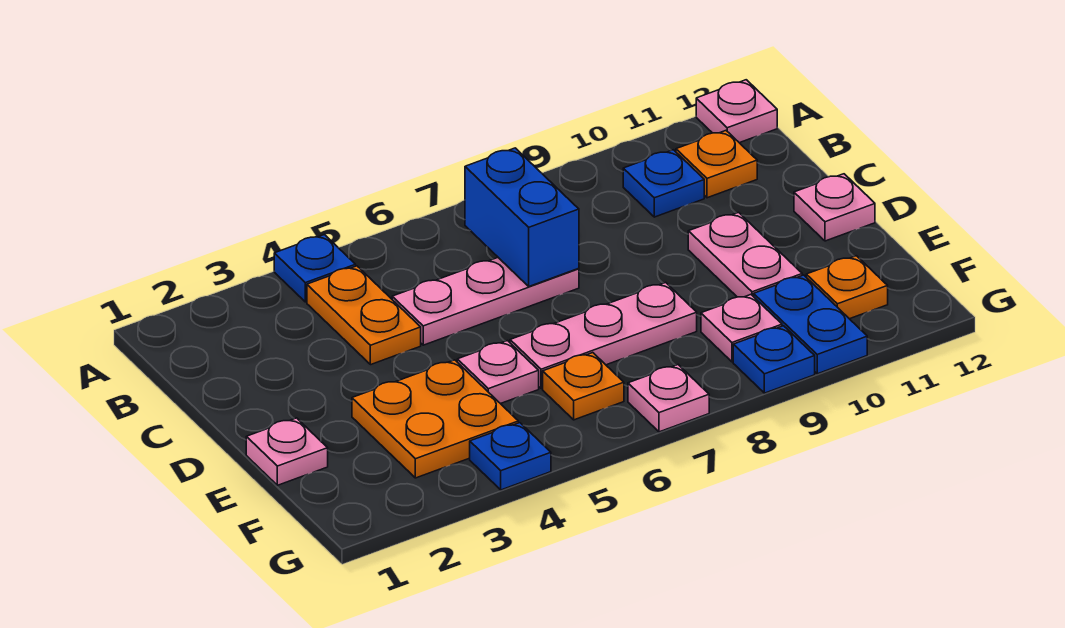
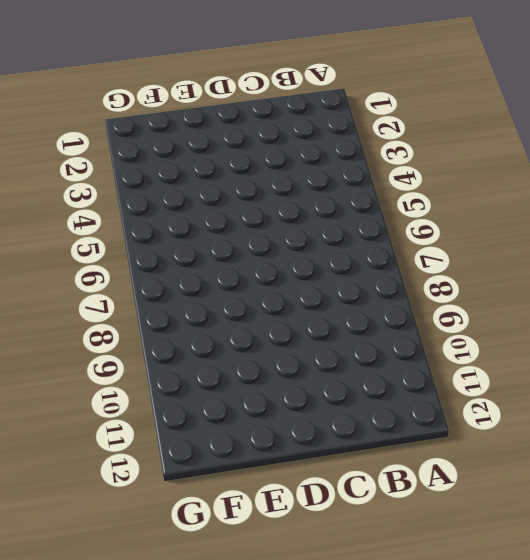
none -> blue plate A4 level 1
none -> pink plate A12 level 1
none -> orange plate B4:C4 level 1

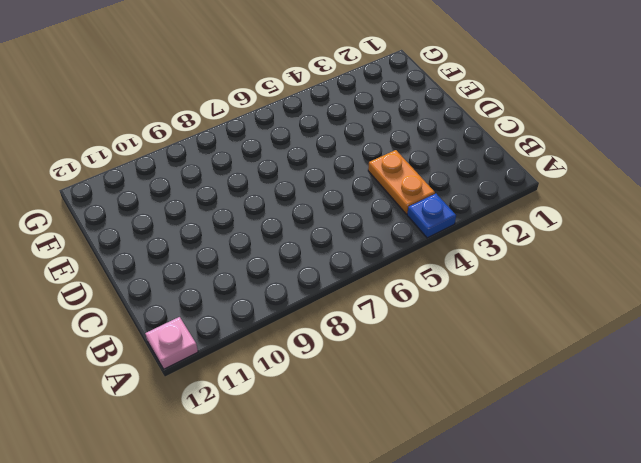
none -> blue plate B10 level 1
none -> orange plate B11 level 1
none -> pink plate C5:C7 level 1

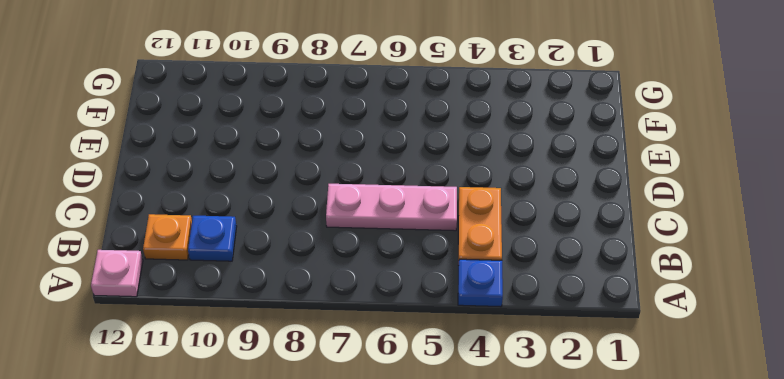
none -> pink plate D10:E10 level 1
none -> pink plate D12 level 1
none -> pink plate E1 level 1

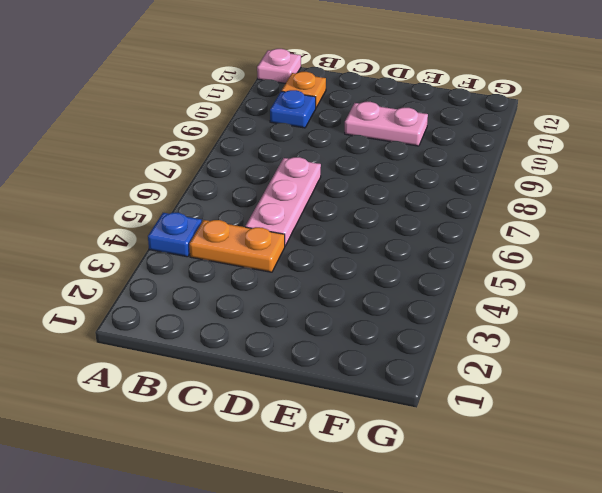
none -> pink plate D12 level 1
none -> pink plate E1 level 1
none -> orange plate E3:F4 level 1

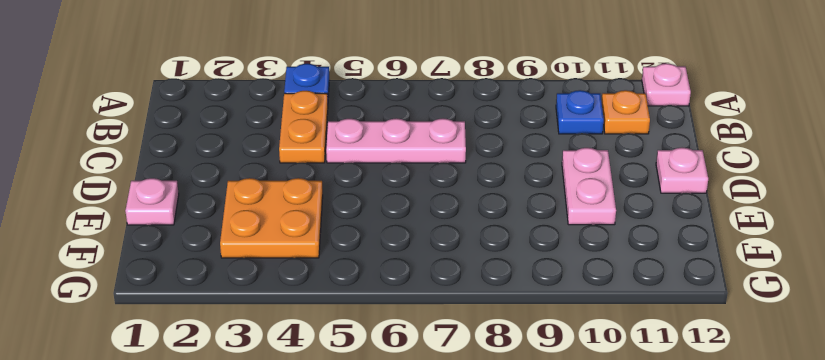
none -> pink plate E5 level 1
none -> pink plate E6:E8 level 1
none -> orange plate F6 level 1

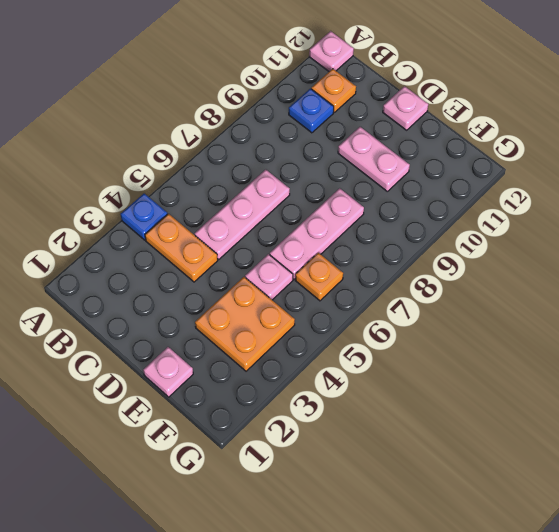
none -> pink plate F9 level 1
none -> blue plate F10:G10 level 1
none -> orange plate F11 level 1

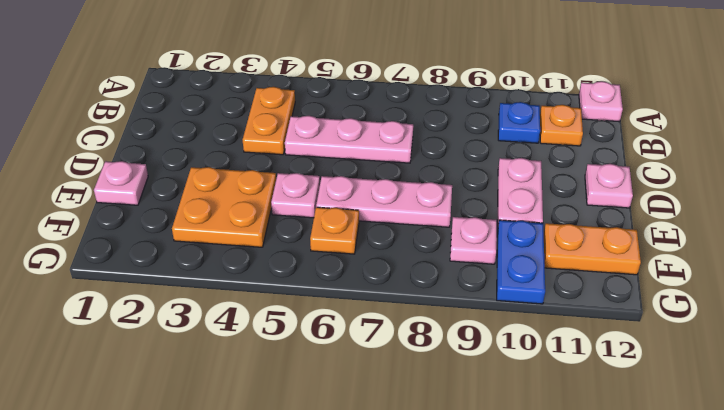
orange plate F11:F12 level 1 -> orange plate F11 level 1
none -> blue plate A4 level 1
none -> blue plate G4 level 1
none -> pink plate G7 level 1

